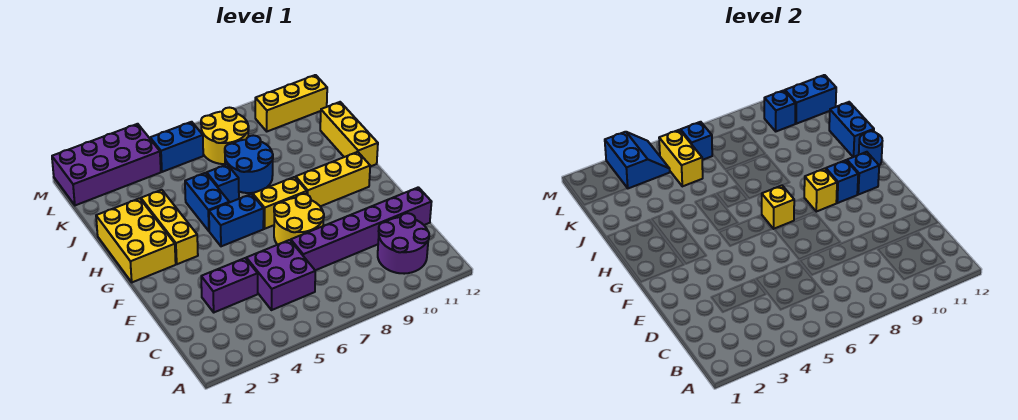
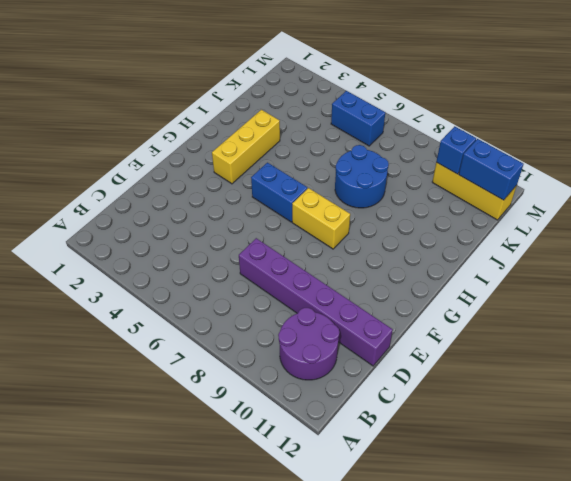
none -> purple brick C5:D6 level 1
none -> purple brick D3:D4 level 1
none -> yellow round brick E7:F8 level 1

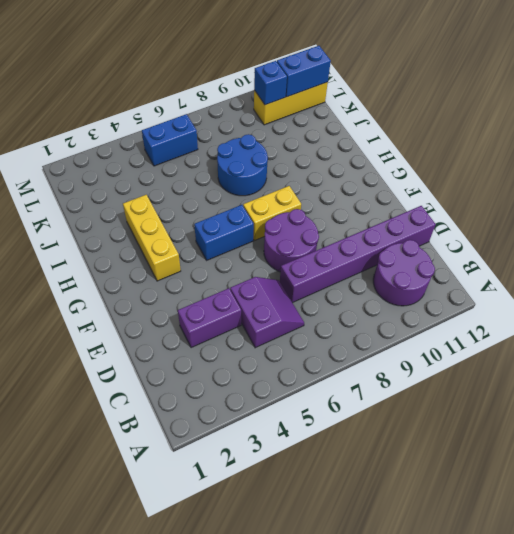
purple slope C5:D6 level 1 top 5 -> purple brick C5:D6 level 1
purple round brick E7:F8 level 1 -> yellow round brick E7:F8 level 1
none -> yellow brick G1:I2 level 1
none -> yellow brick G9:G11 level 1
none -> blue brick H5:I5 level 1

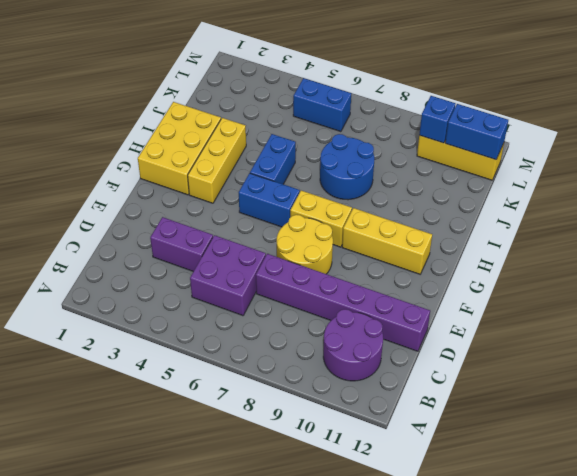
none -> yellow brick H12:J12 level 1
none -> blue brick I6 level 1
none -> yellow round brick K7:L8 level 1

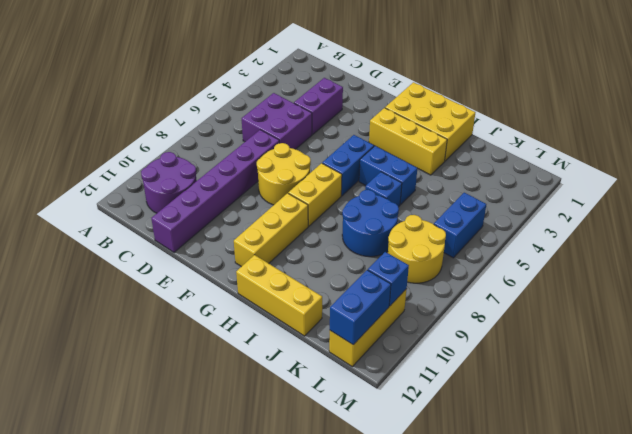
none -> purple brick L1:M4 level 1
none -> yellow brick G7 level 2
none -> yellow brick G9 level 2

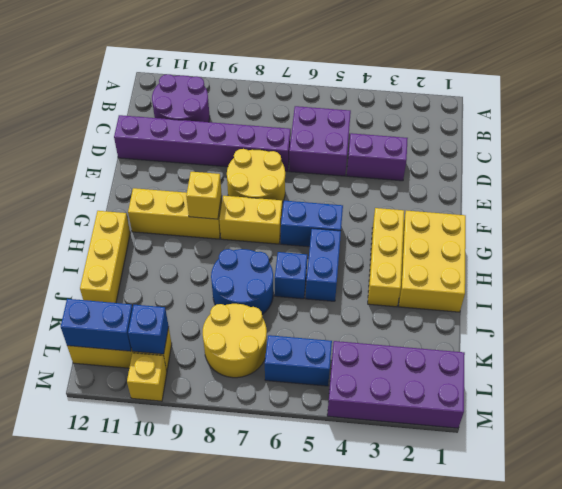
yellow brick M10 level 1 -> yellow brick G7 level 2
none -> blue brick G10 level 2
none -> blue brick G11 level 2
none -> blue round brick H12 level 2

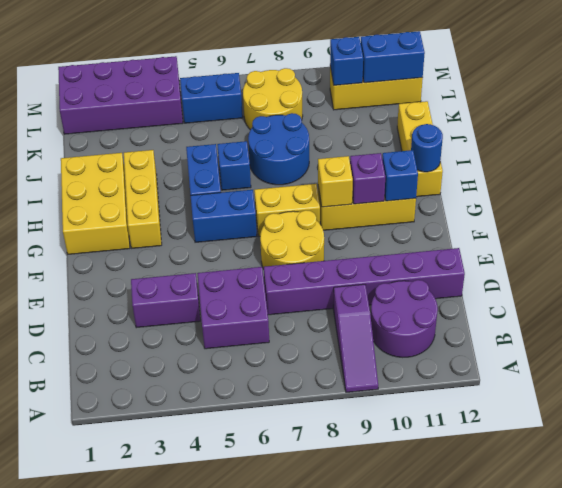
purple slope A9:C9 level 1 top C -> none
purple brick G10 level 2 -> blue brick G10 level 2
none -> yellow brick G7 level 2
none -> blue brick I12:J12 level 2
none -> yellow brick K5:L5 level 2

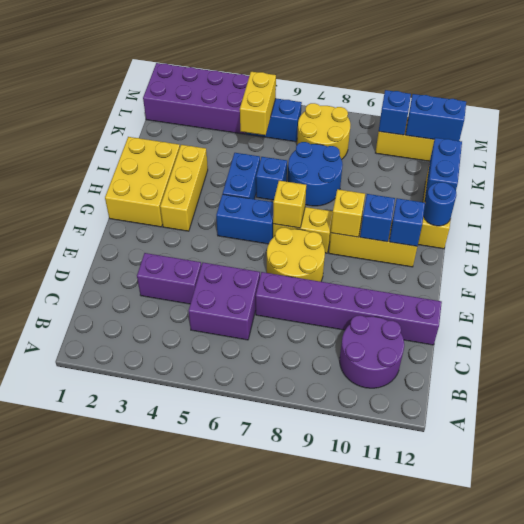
none -> blue slope L3:M4 level 2 top 3
none -> blue brick L6 level 2

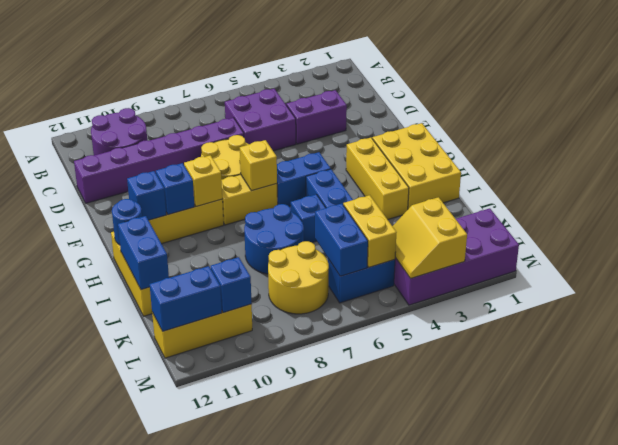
blue brick K6:L6 level 2 -> blue brick L6 level 2
yellow slope L3:M4 level 2 top 3 -> blue slope L3:M4 level 2 top 3

